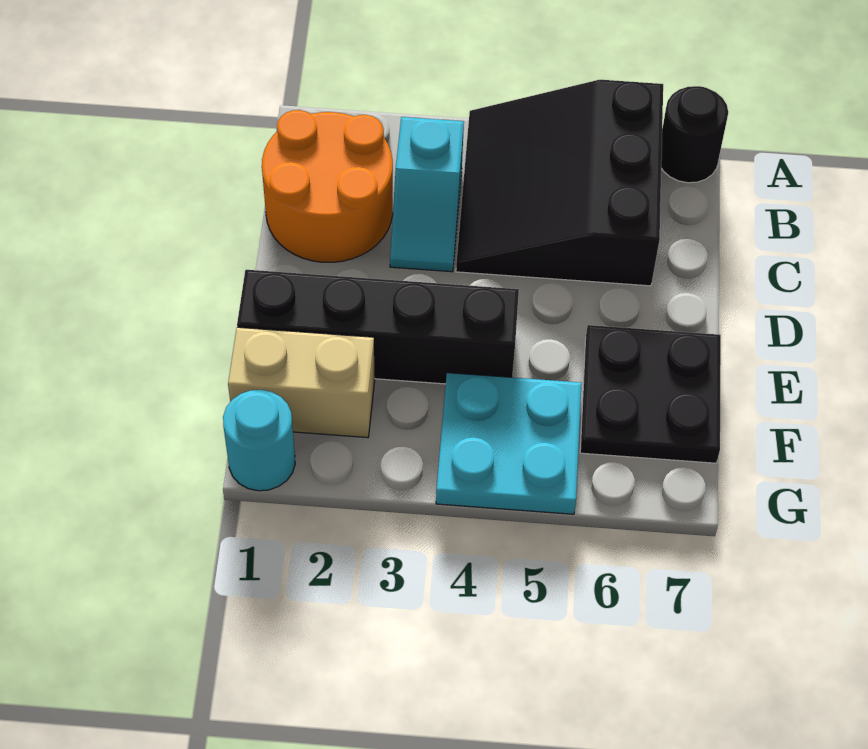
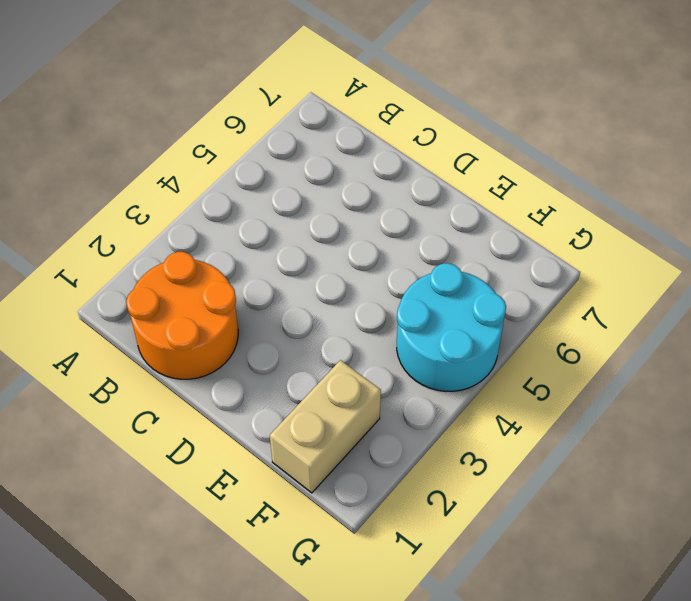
cyan round brick F4:G5 level 1 -> cyan plate F4:G5 level 1
none -> black slope A4:C6 level 1 top 6
none -> black round brick A7 level 1

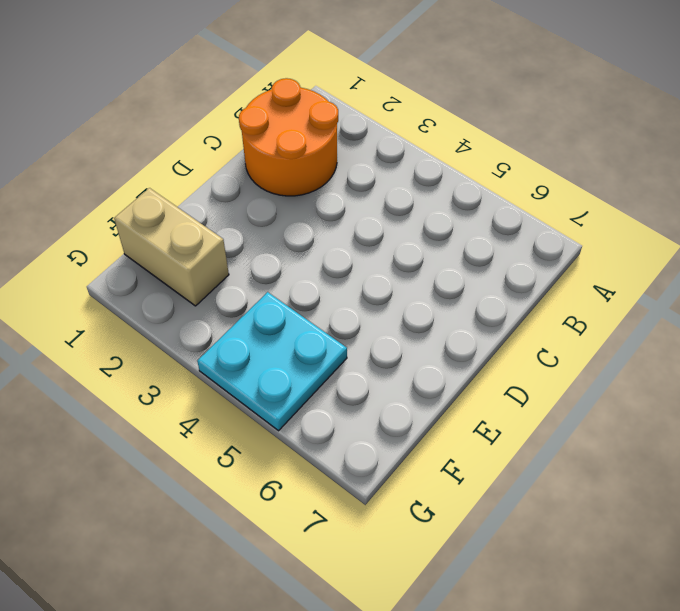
none -> black slope A4:C6 level 1 top 6
none -> black round brick A7 level 1

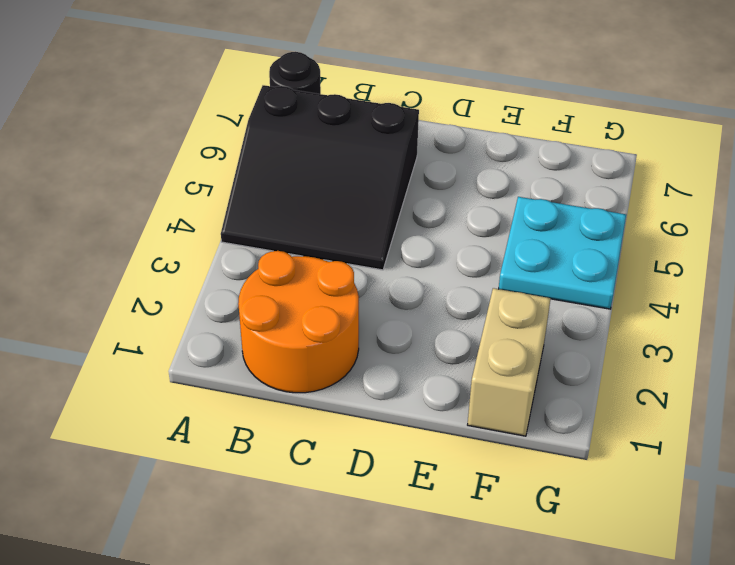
none -> cyan slope B3:C3 level 1 top B
none -> black brick E1:E4 level 1

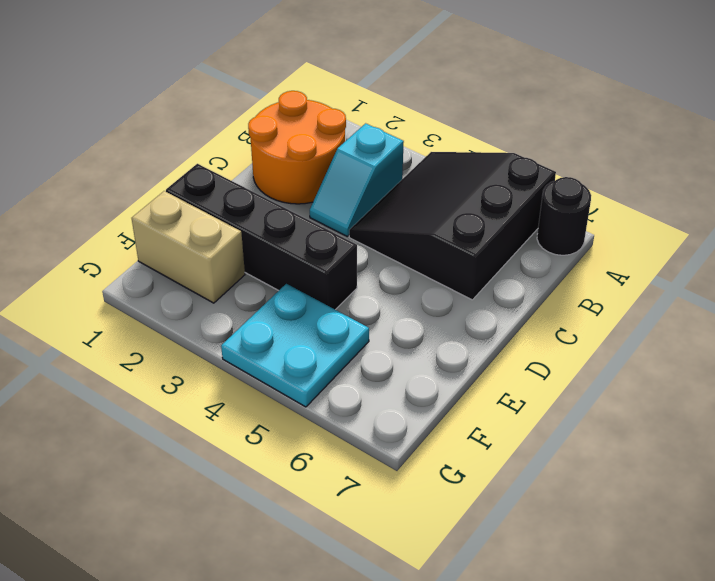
none -> black plate E6:F7 level 1
none -> cyan round brick G1 level 1

